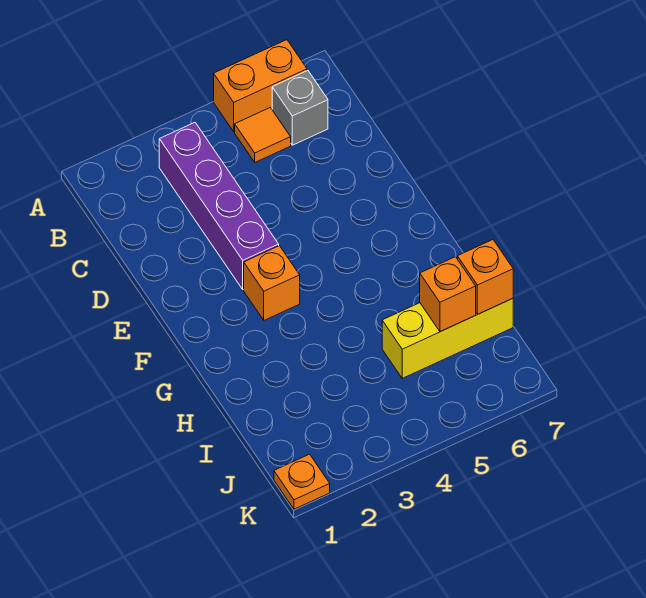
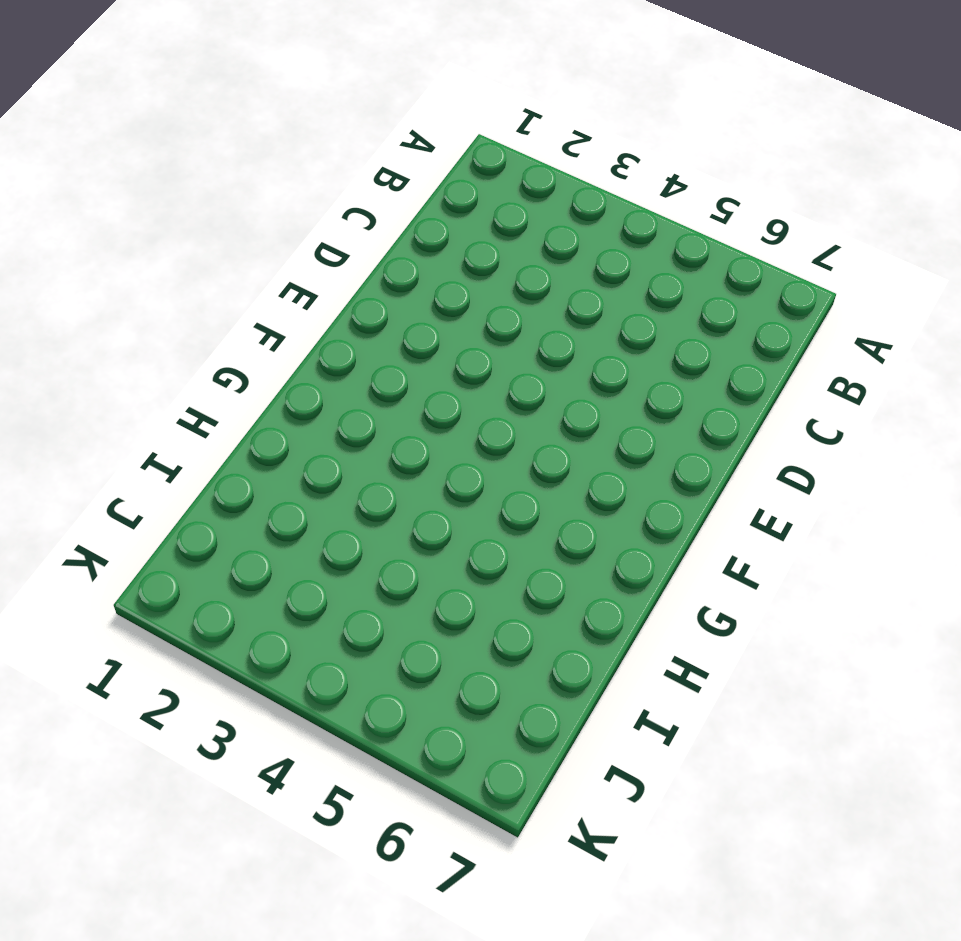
none -> orange brick A5:A6 level 1
none -> purple brick B3:E3 level 1

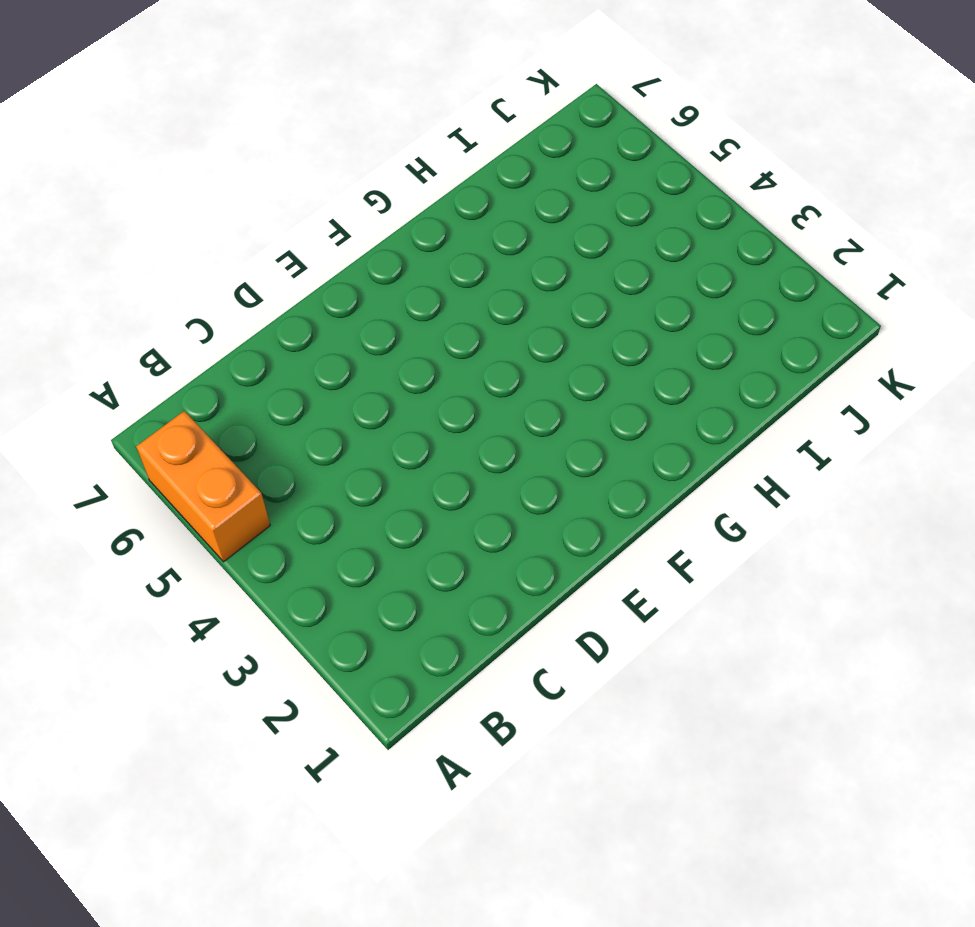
none -> purple brick B3:E3 level 1
none -> orange tile B5 level 1

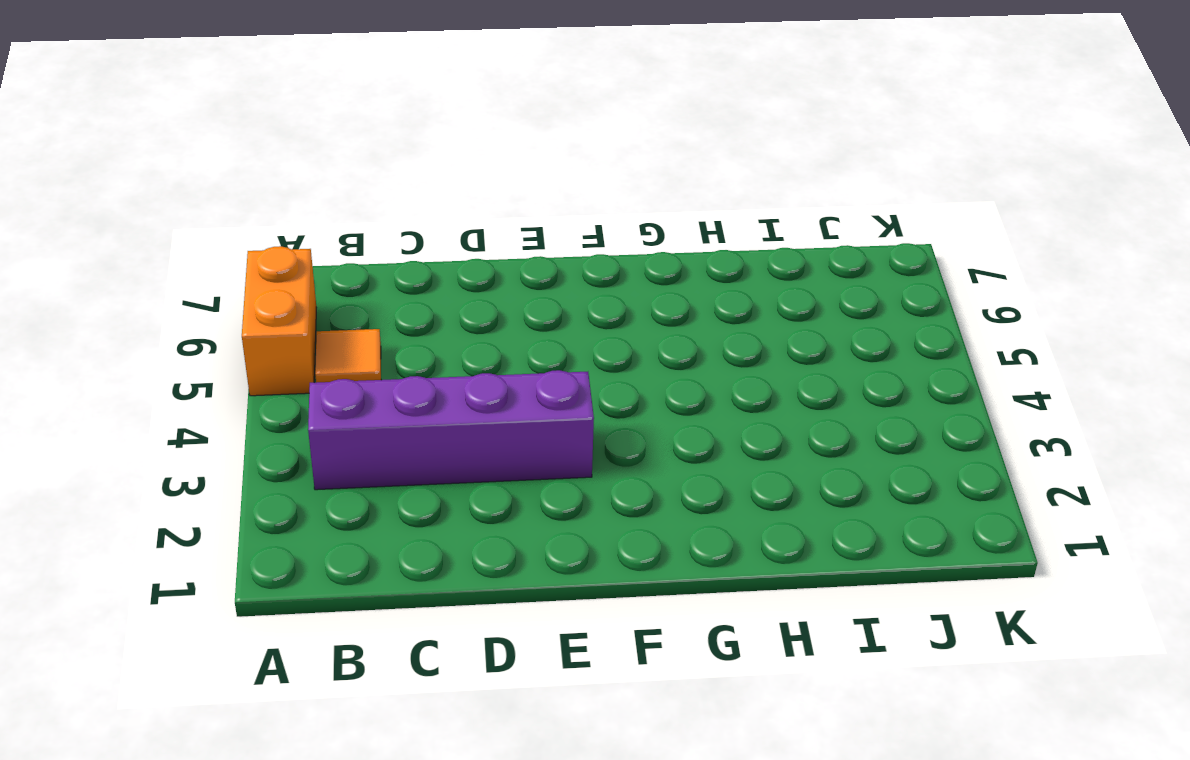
none -> grey brick B6 level 1
none -> orange brick F3 level 1

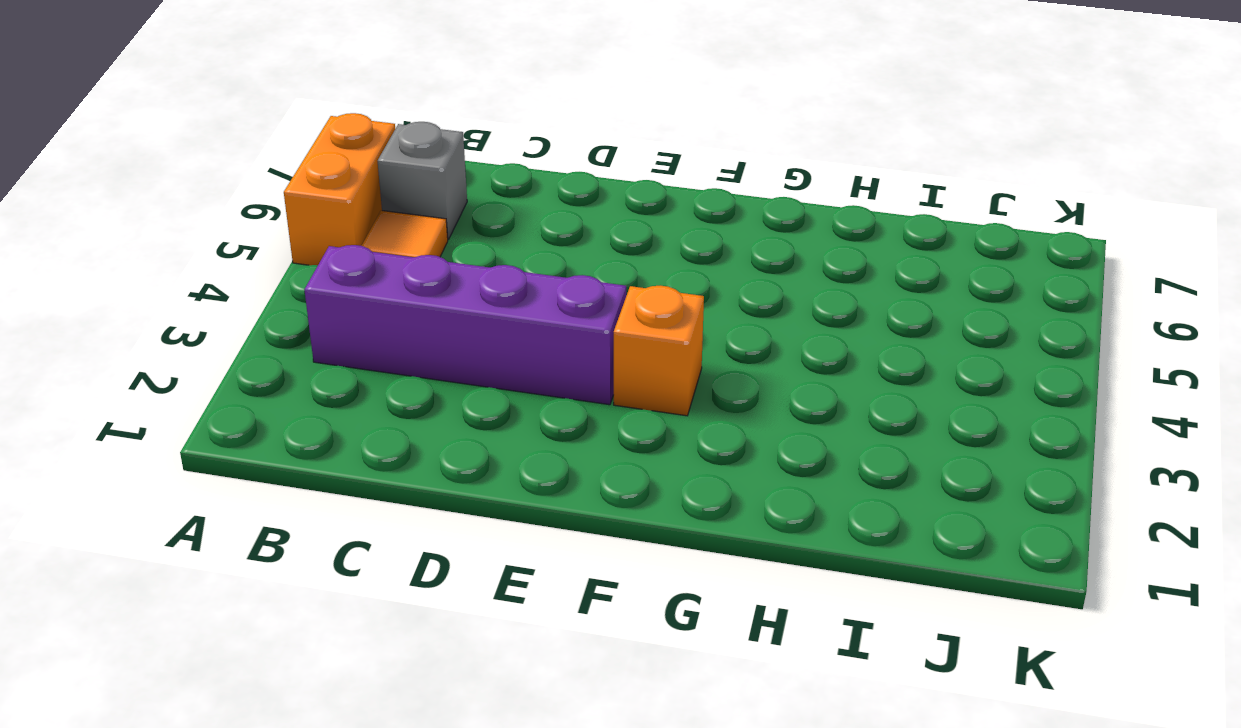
none -> yellow brick I5:I7 level 1
none -> orange plate K1 level 1

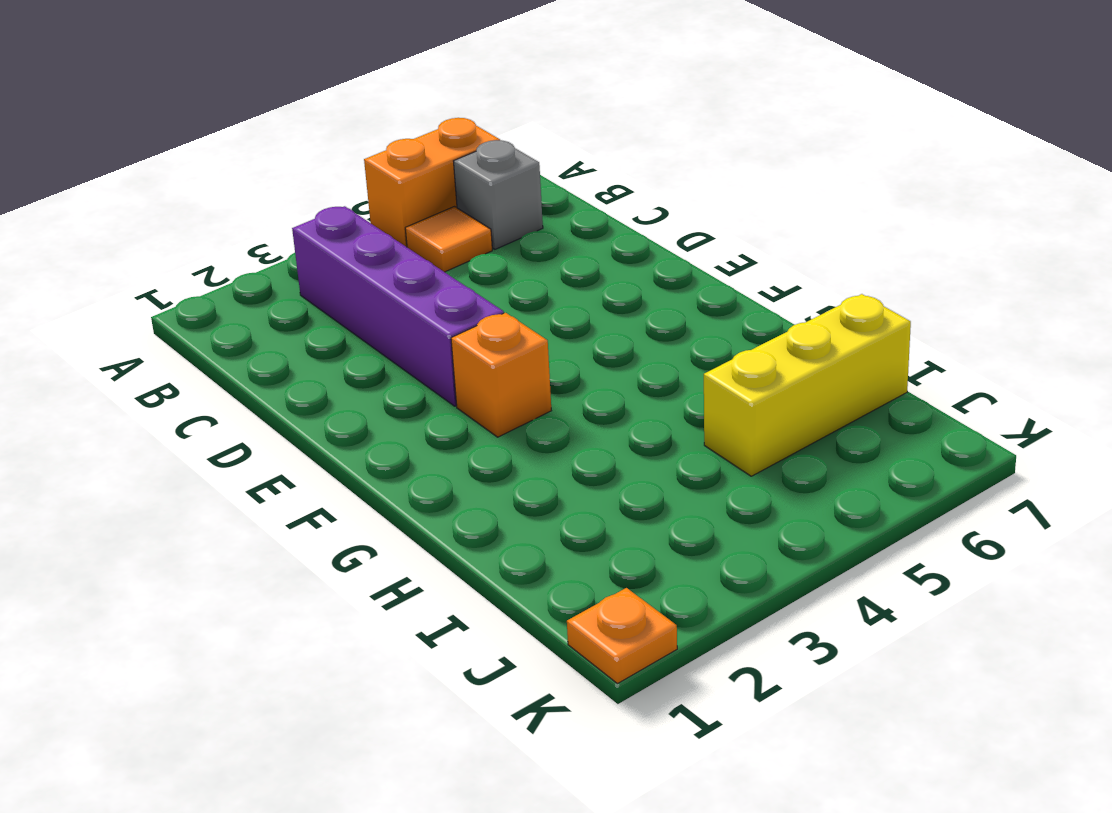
none -> orange brick I6 level 2
none -> orange brick I7 level 2

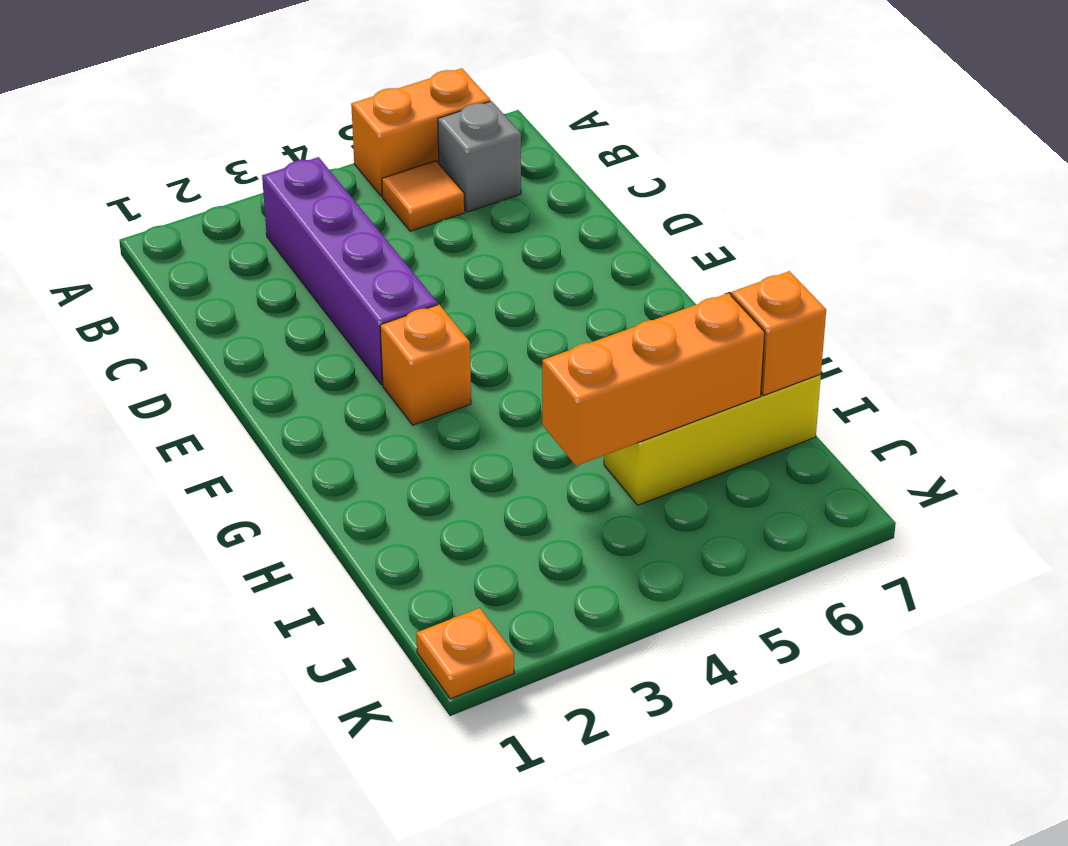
orange brick I4:I6 level 2 -> orange brick I6 level 2

